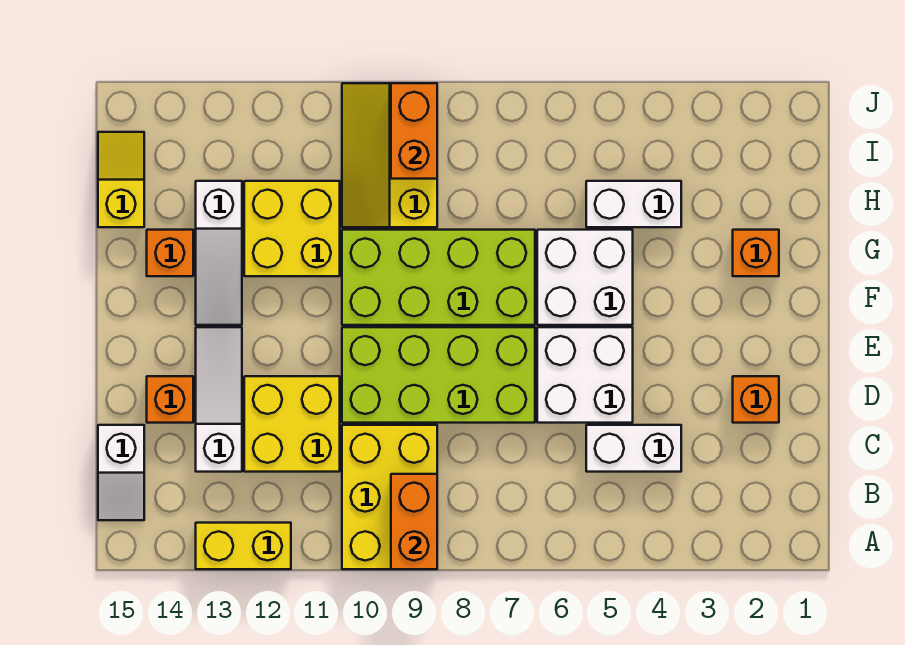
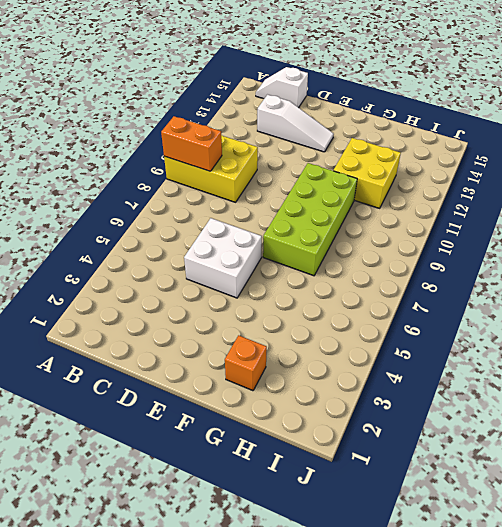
none -> yellow brick A12:A13 level 1
none -> white brick C4:C5 level 1
none -> yellow brick C11:D12 level 1

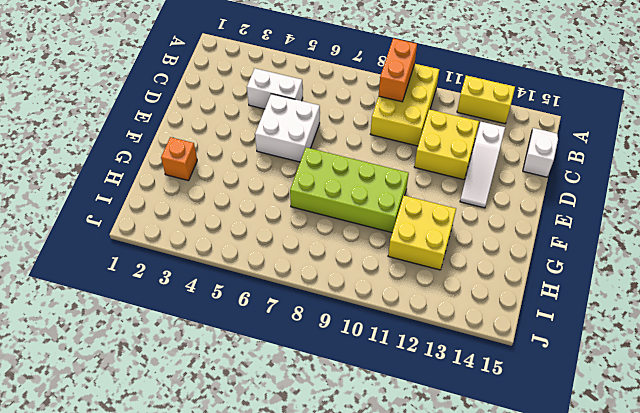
none -> orange brick D2 level 1
none -> lime brick D7:E10 level 1
none -> orange brick D14 level 1

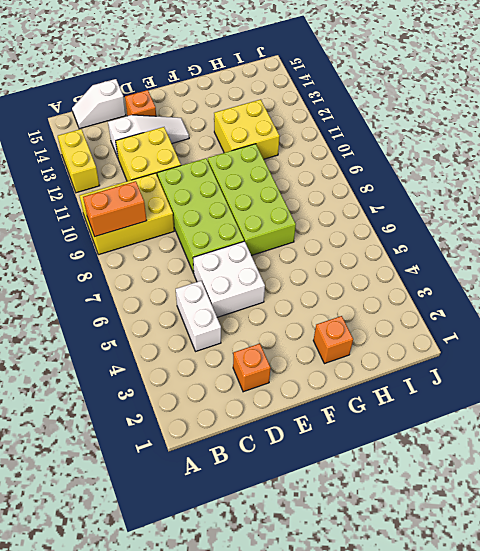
none -> white brick F5:G6 level 1
none -> white slope F13:H13 level 1 top H
none -> orange brick G14 level 1

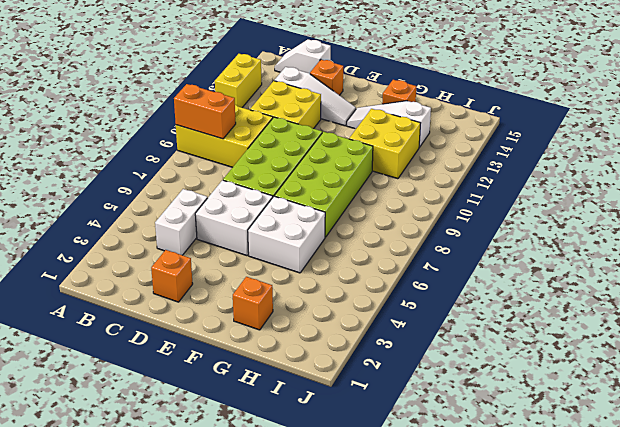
none -> white brick H4:H5 level 1
none -> yellow slope H9:J10 level 1 top 9
none -> yellow slope H15:I15 level 1 top H

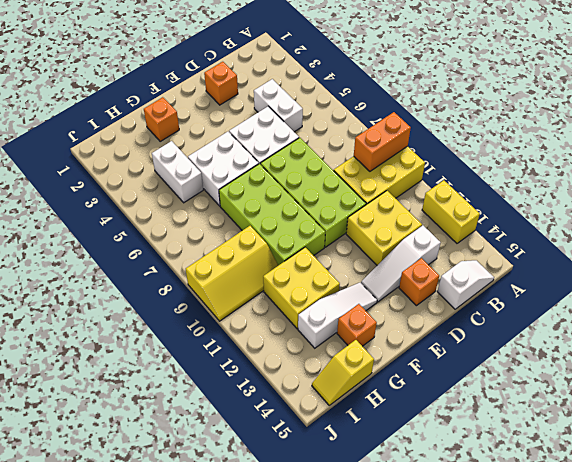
none -> orange brick I9:J9 level 2

